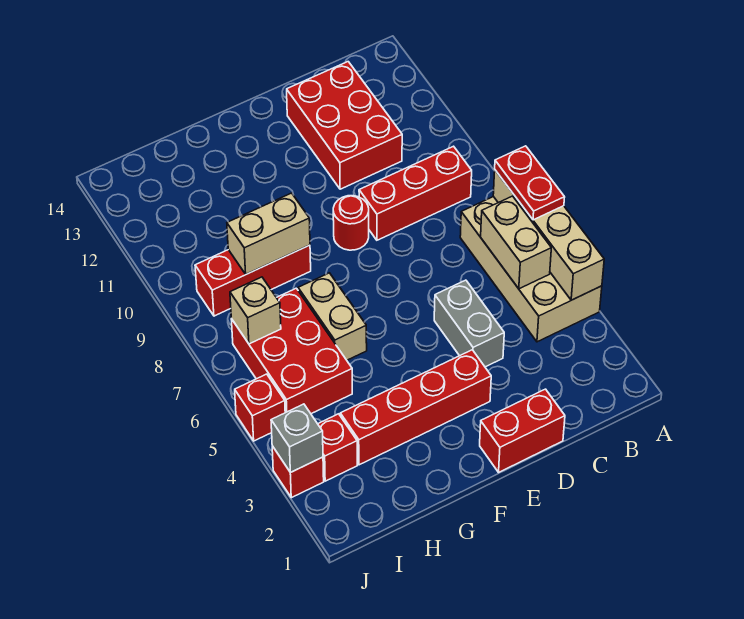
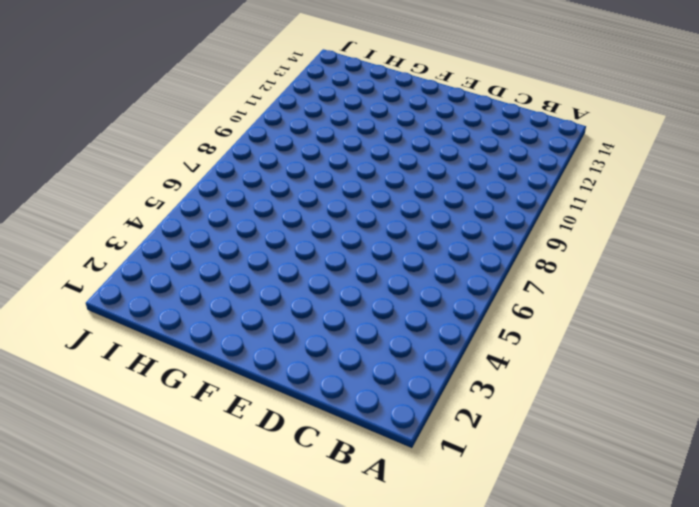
none -> tan brick A4:B7 level 1
none -> red brick B9:D9 level 1
none -> red brick C11:D13 level 1

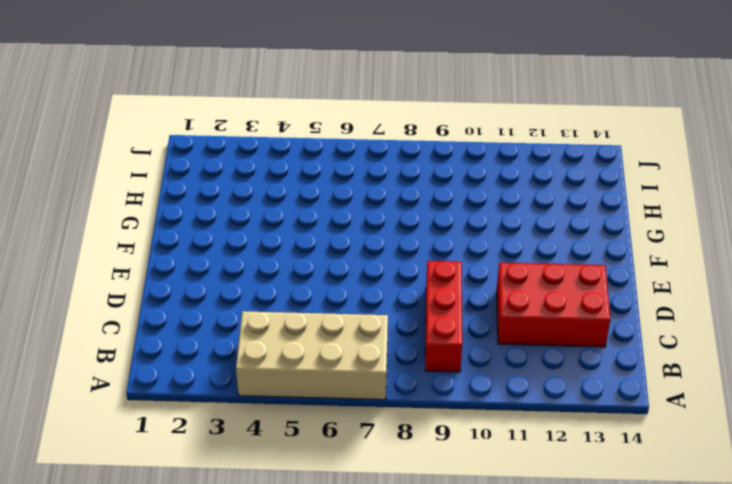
none -> red brick D1:E1 level 1
none -> grey brick D4:D5 level 1
none -> red brick E3:H3 level 1

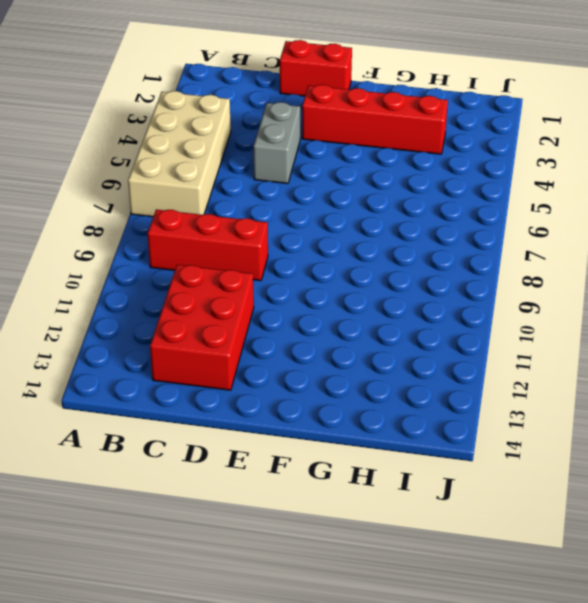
none -> red round brick E9 level 1
none -> tan brick G6:G7 level 1
none -> red brick G9:I9 level 1

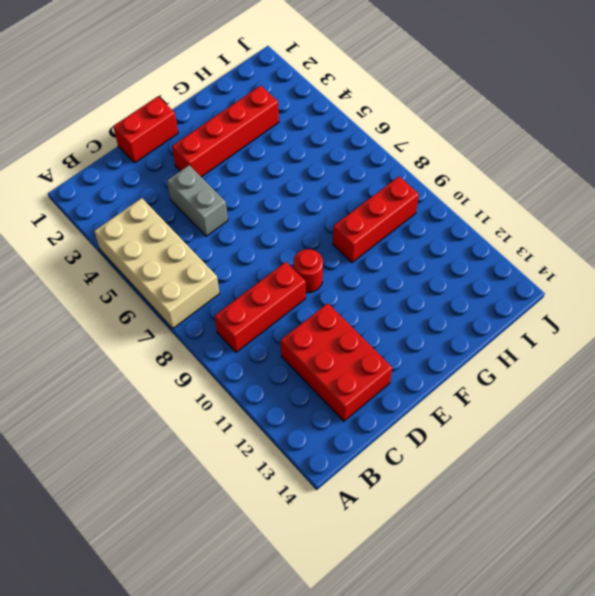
none -> tan brick G6:G7 level 1
none -> red brick H5:I7 level 1
none -> red brick I3 level 1

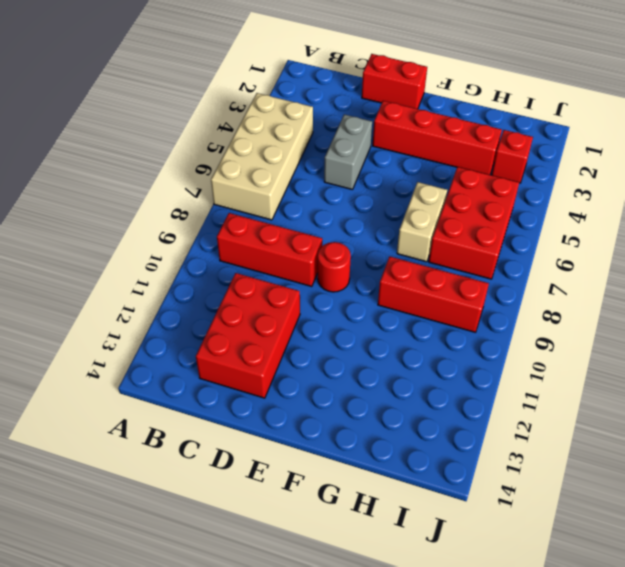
none -> red brick J3 level 1
none -> red brick J5 level 1
none -> tan brick A4:A7 level 2

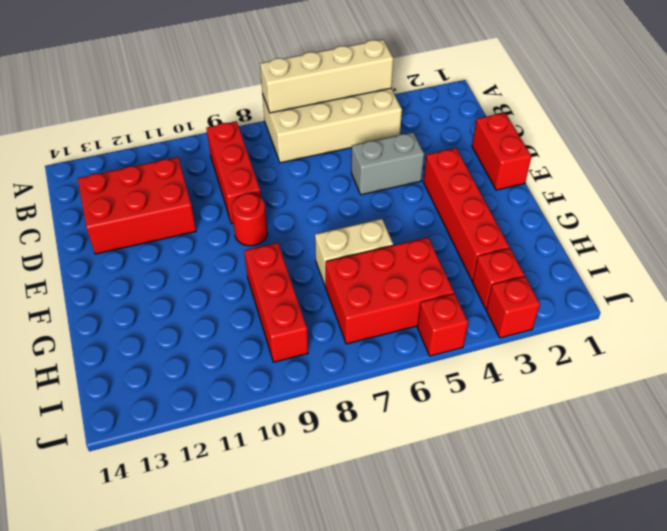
none -> tan brick B5:B6 level 2
none -> tan brick G9:H9 level 2
none -> tan brick I7 level 2

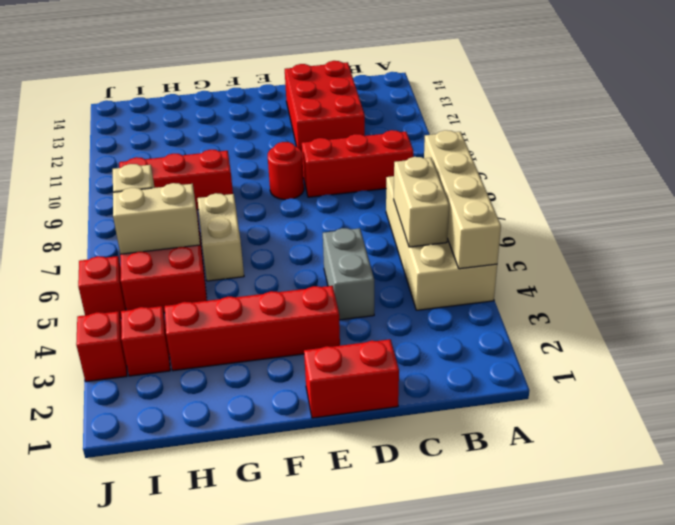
tan brick H6:I6 level 2 -> tan brick G9:H9 level 2
none -> grey brick J3 level 2
none -> red plate A6:A7 level 3

